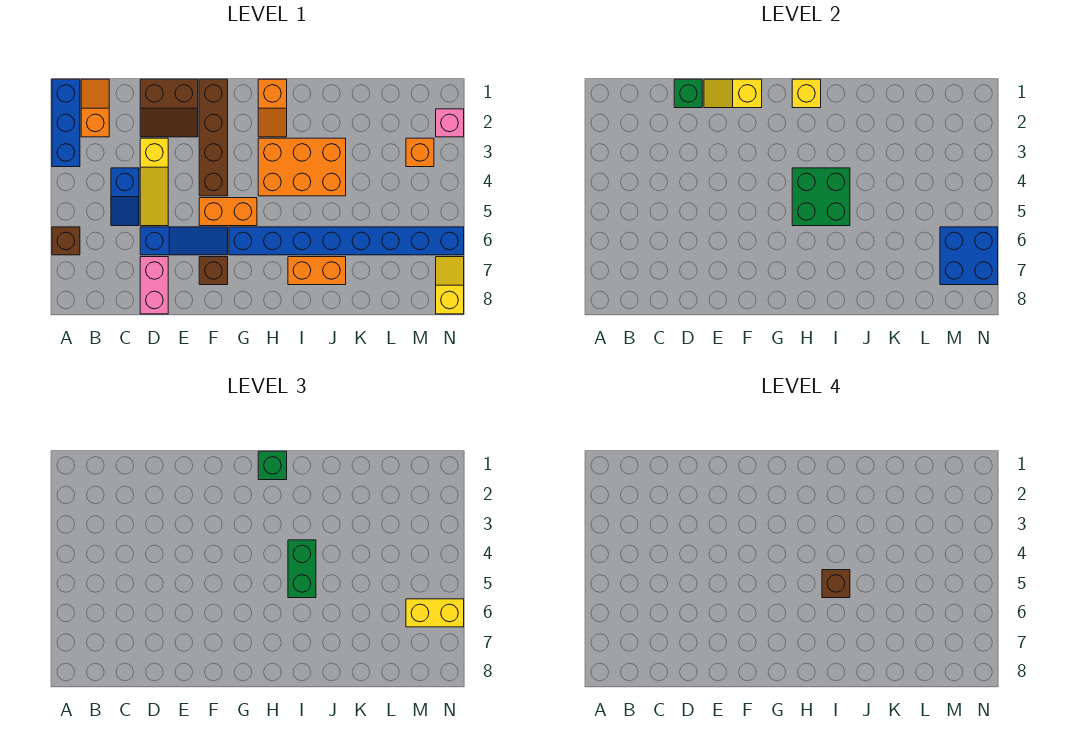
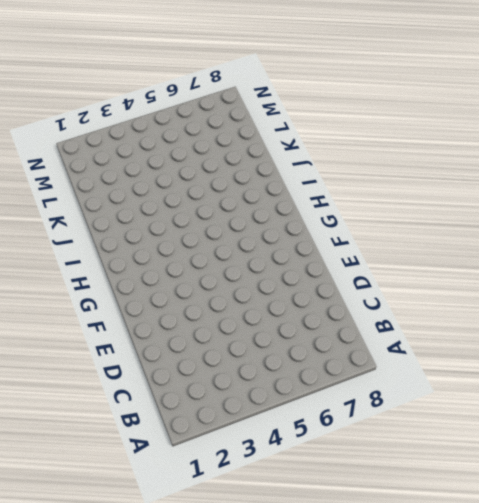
none -> blue brick A1:A3 level 1
none -> brown brick A6 level 1
none -> orange slope B1:B2 level 1 top 2

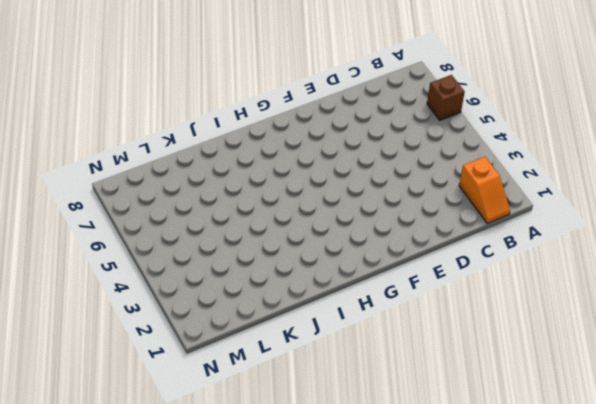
none -> blue brick A1:A3 level 1
none -> blue slope C4:C5 level 1 top 4
none -> brown slope D1:E2 level 1 top 1

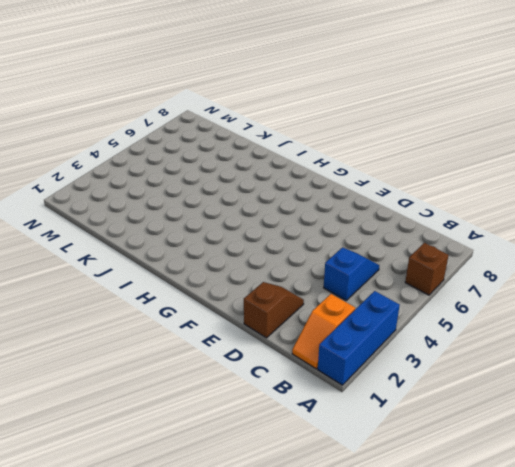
brown slope D1:D2 level 1 top 1 -> brown slope D1:E2 level 1 top 1
none -> yellow slope D3:D5 level 1 top 3
none -> blue slope D6:F6 level 1 top D
none -> pink brick D7:D8 level 1

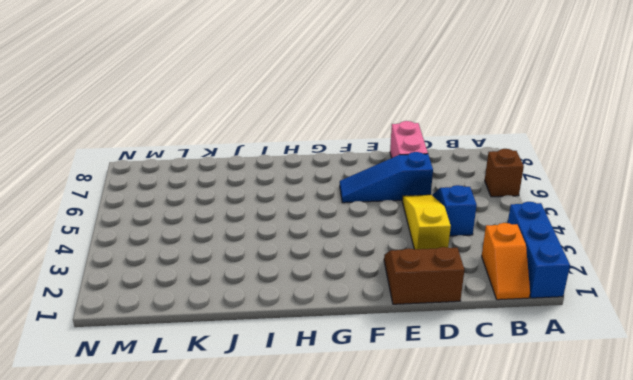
none -> brown brick F1:F4 level 1
none -> orange brick F5:G5 level 1
none -> brown brick F7 level 1

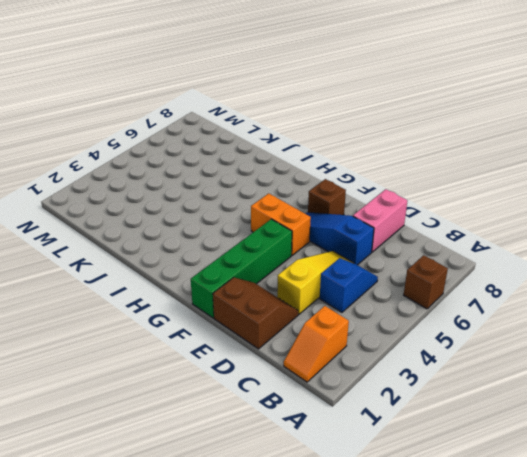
green brick F1:F4 level 1 -> brown brick F1:F4 level 1
none -> blue brick A1:A3 level 1
none -> blue brick G6:N6 level 1
none -> orange slope H1:H2 level 1 top 1

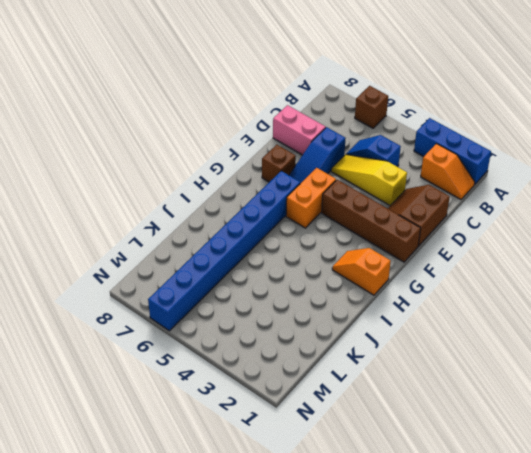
none -> orange brick H3:J4 level 1
none -> orange brick I7:J7 level 1
none -> orange brick M3 level 1

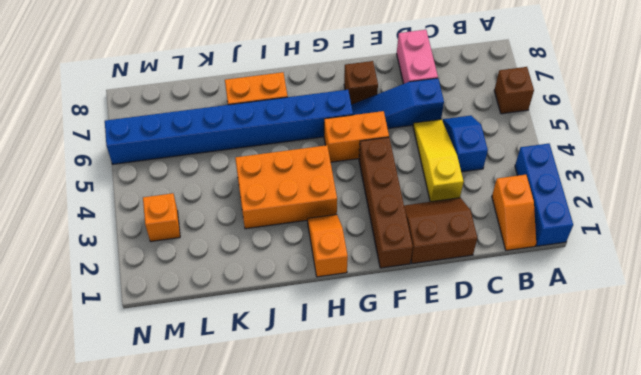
none -> pink brick N2 level 1
none -> yellow slope N7:N8 level 1 top 8
none -> green brick D1 level 2

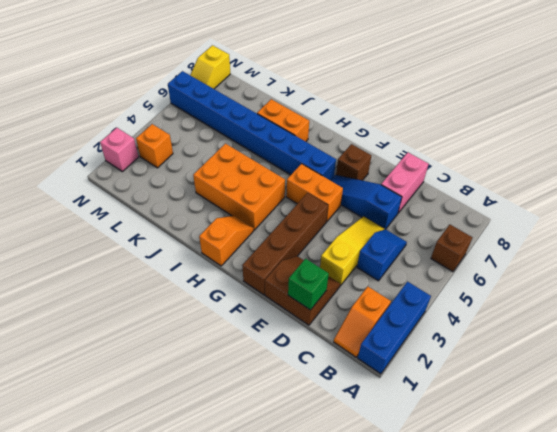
none -> yellow slope E1:F1 level 2 top F
none -> yellow brick H1 level 2
none -> green brick H4:I5 level 2

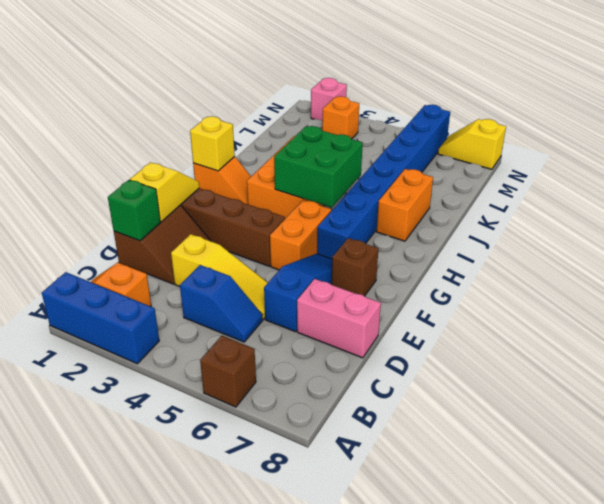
yellow slope E1:F1 level 2 top E -> yellow slope E1:F1 level 2 top F
none -> blue brick M6:N7 level 2
none -> green brick H1 level 3
none -> green brick I4:I5 level 3

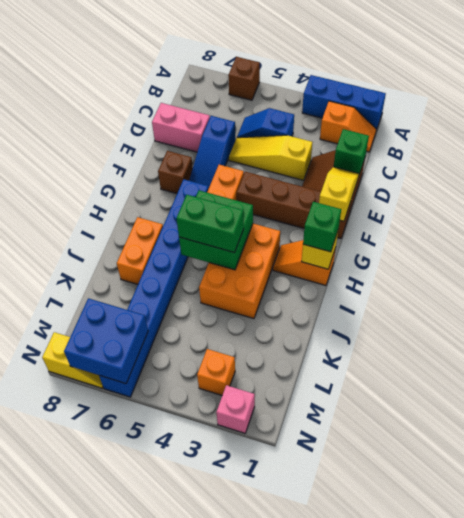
none -> yellow brick M6:N6 level 3
none -> brown brick I5 level 4

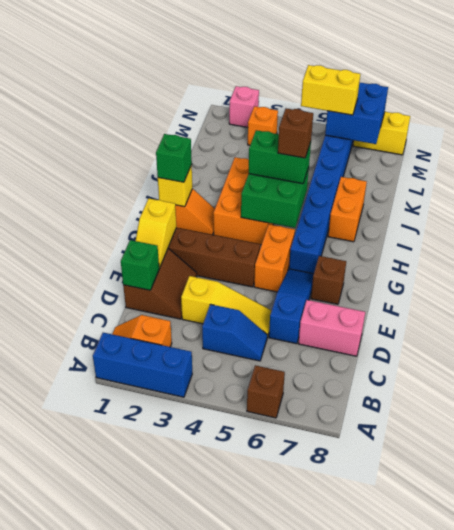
yellow brick M5:M6 level 3 -> yellow brick M6:N6 level 3

